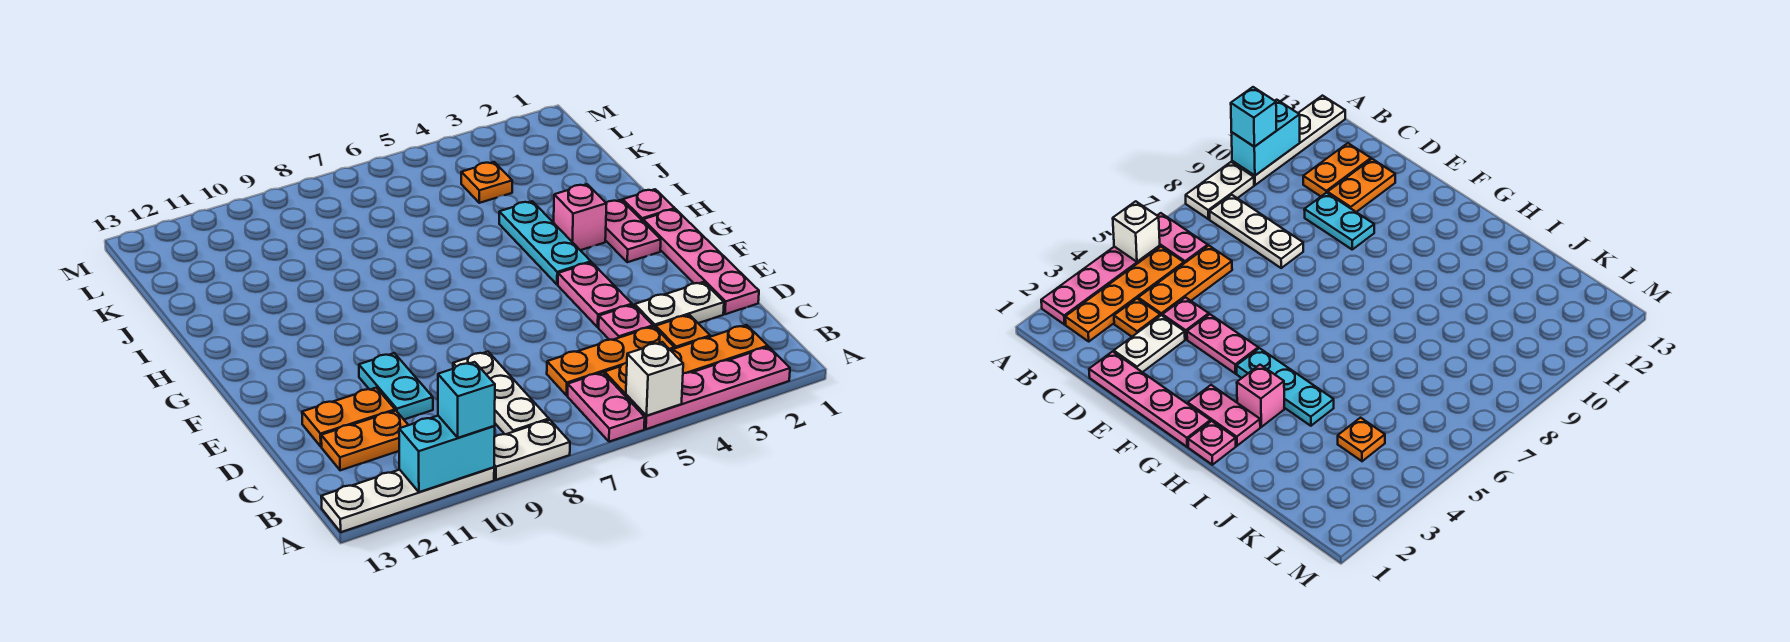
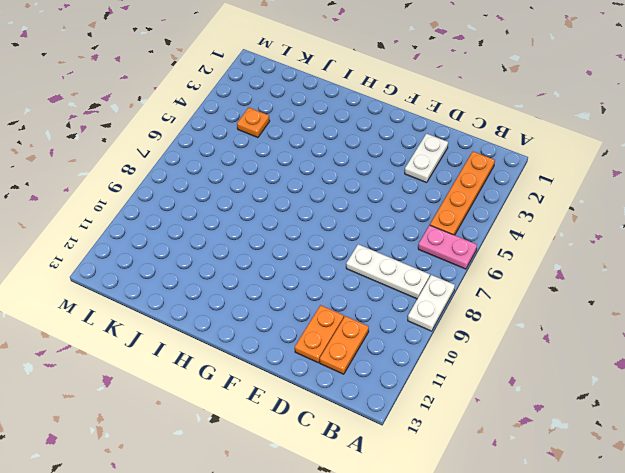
none -> pink plate A2:A5 level 1
none -> white plate A10:A13 level 1
none -> orange plate C3 level 1

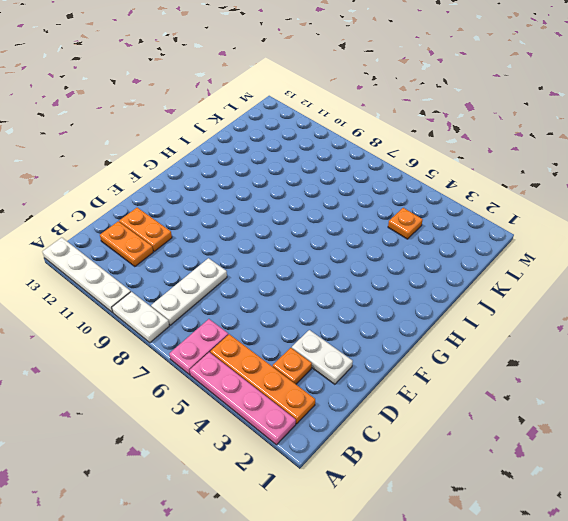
none -> orange plate C4:C6 level 1
none -> pink plate D1:G1 level 1
none -> pink plate D4 level 1

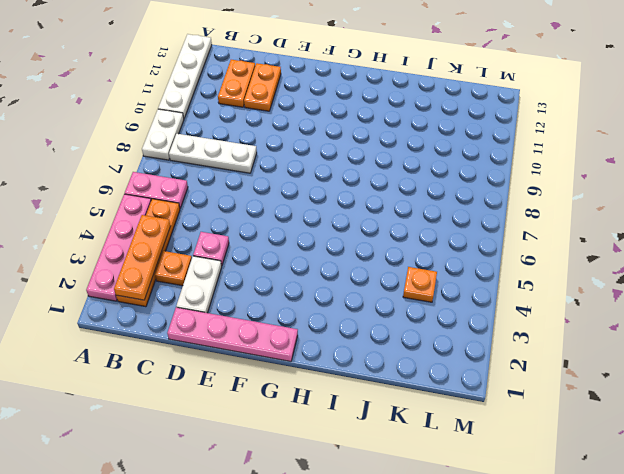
orange plate B2:B4 level 2 -> orange plate C4:C6 level 1
none -> cyan plate D10:E10 level 1
none -> pink plate E4:F4 level 1
none -> pink plate G2:H2 level 1

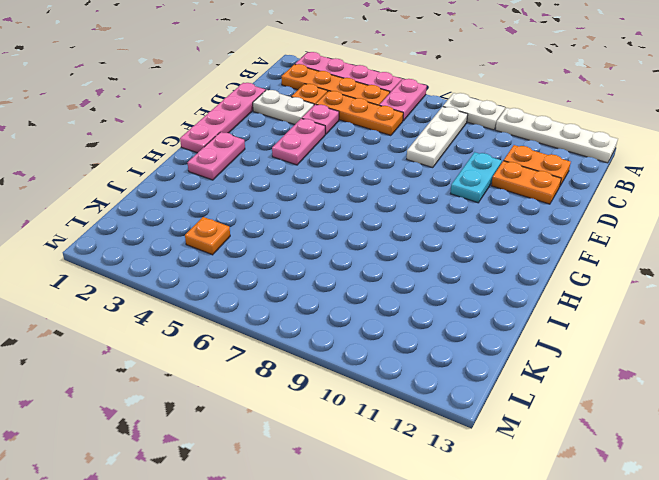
none -> cyan plate G4:I4 level 1
none -> pink plate H1 level 1
none -> pink brick H3 level 1

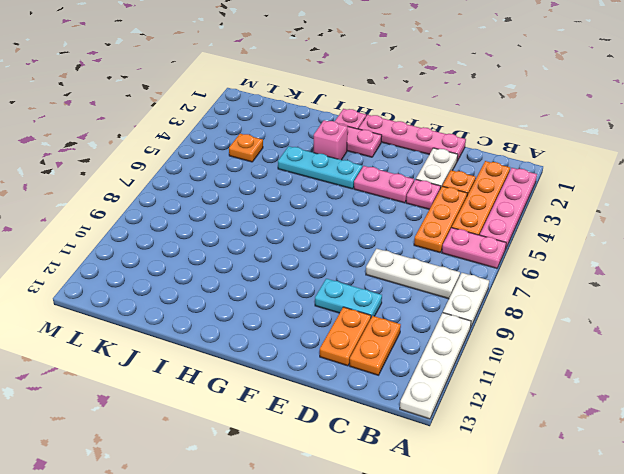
none -> white brick A5 level 2
none -> cyan brick A10:A11 level 2
none -> cyan brick A10 level 3

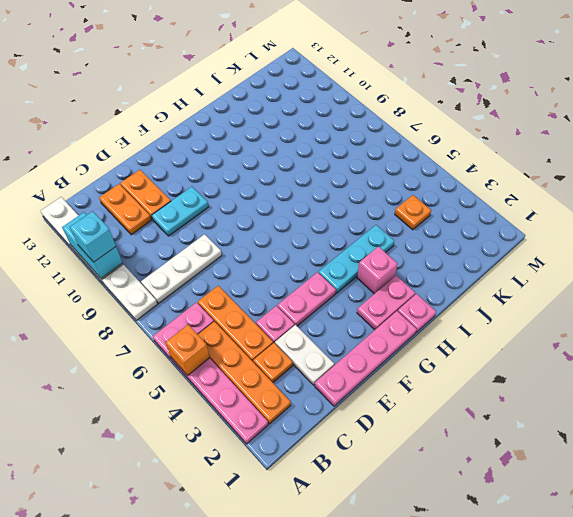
orange brick A5 level 2 -> white brick A5 level 2

